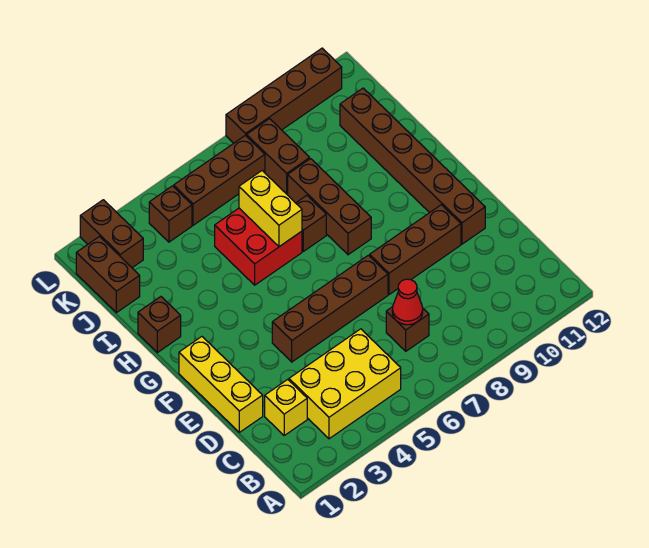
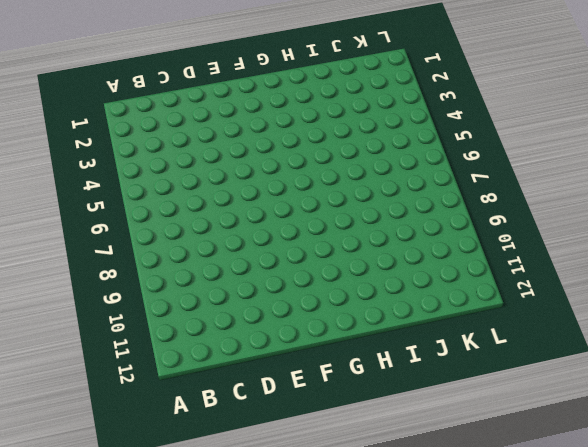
none -> yellow brick B3:C5 level 1
none -> yellow brick C2 level 1
none -> brown brick C7 level 1

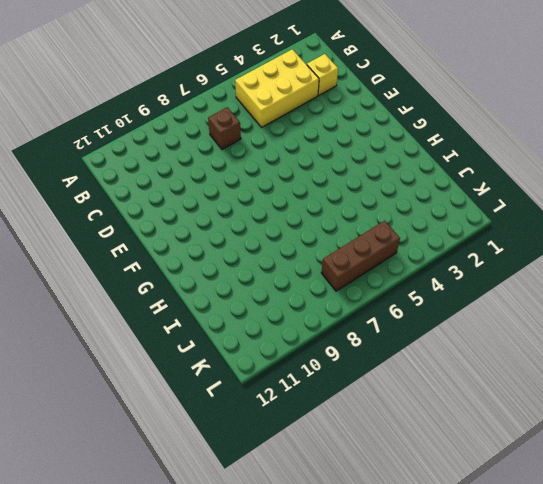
none -> yellow brick D1:F1 level 1
none -> brown brick E4:E7 level 1
none -> brown brick E8:E10 level 1

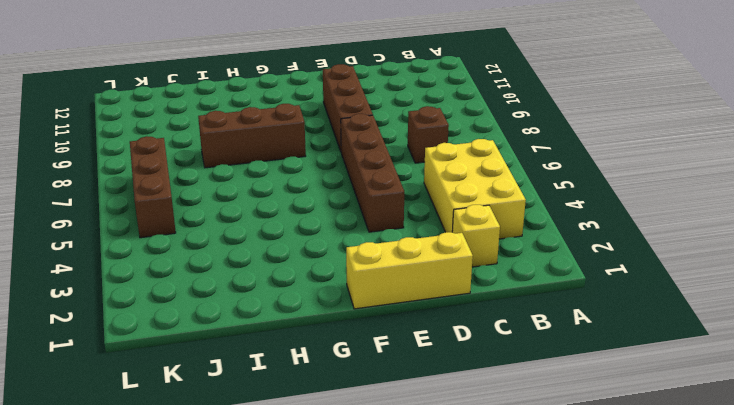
none -> brown brick E11:J11 level 1
none -> brown brick H1 level 1
none -> red brick H5:I6 level 1

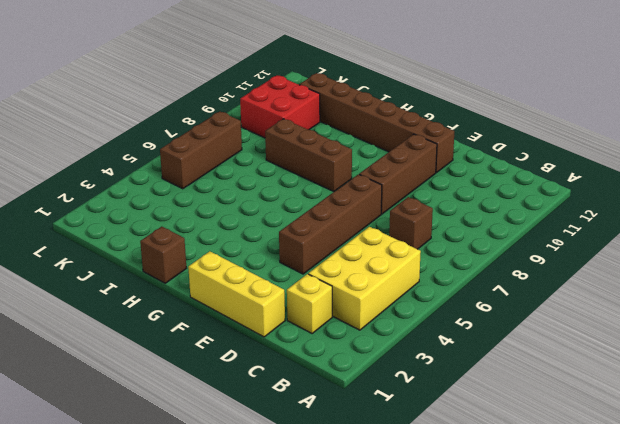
red brick J9:K10 level 1 -> red brick H5:I6 level 1
none -> brown brick H7 level 1
none -> brown brick J1:K1 level 1
none -> brown brick J8:K8 level 1

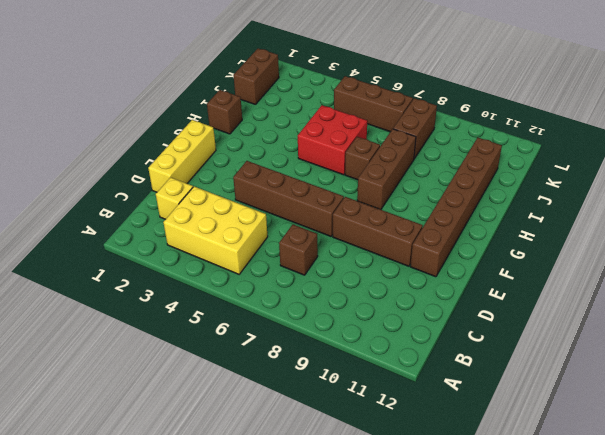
none -> brown brick K2:L2 level 1
none -> brown brick K4 level 1
none -> brown brick L8:L11 level 1

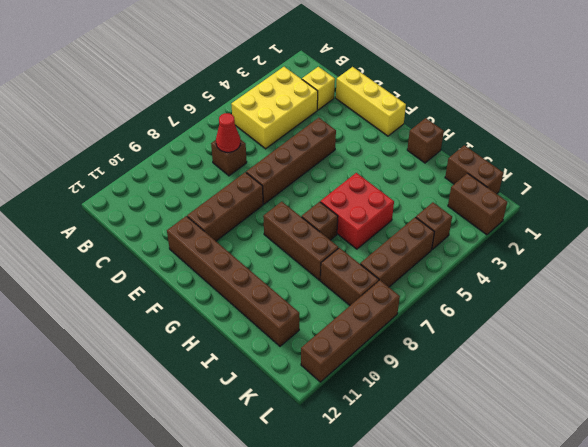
none -> yellow brick H6:I6 level 2

